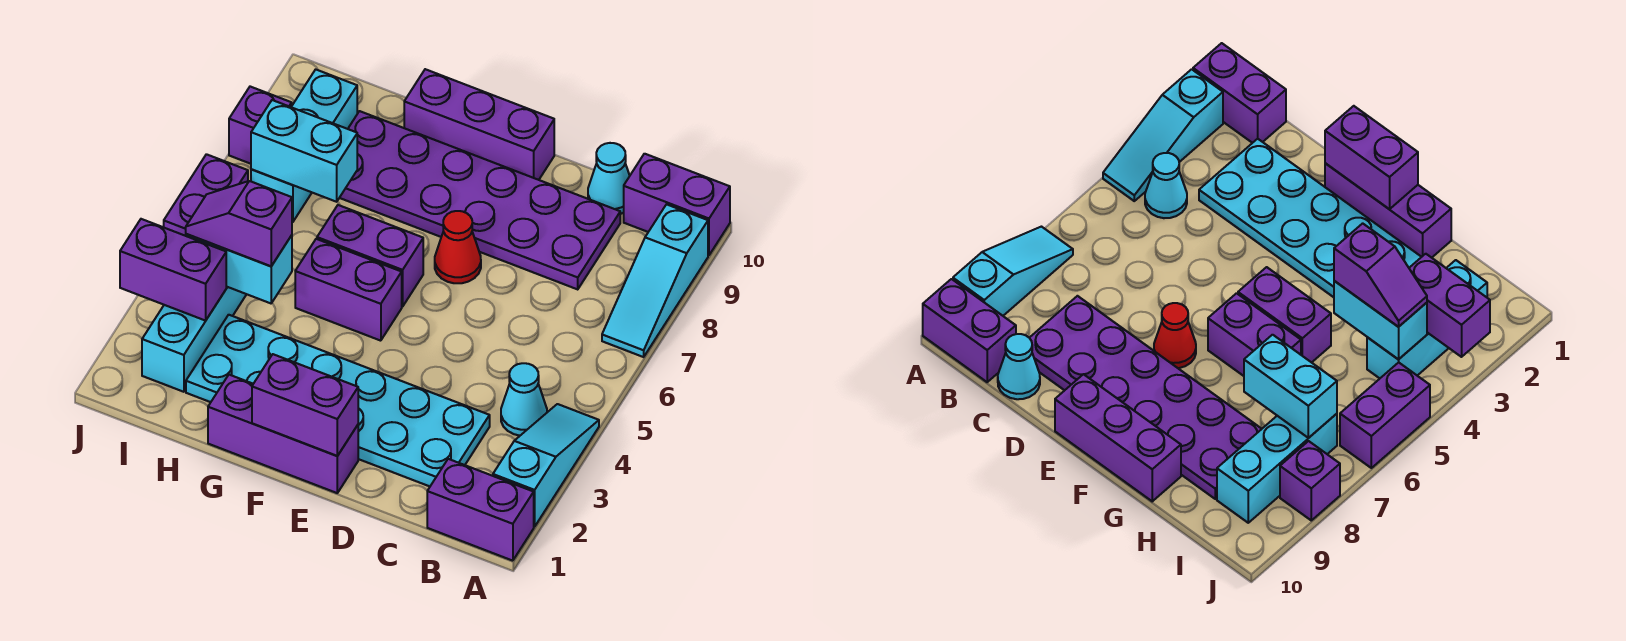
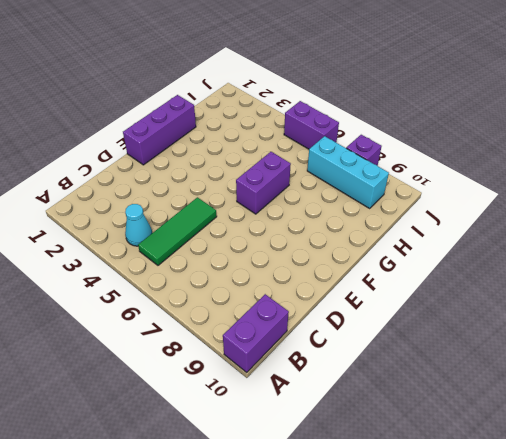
green tile B5:D5 level 1 -> none
none -> purple brick A1:B1 level 1
none -> cyan slope A2:A4 level 1 top 2
none -> cyan slope A7:A9 level 1 top 9

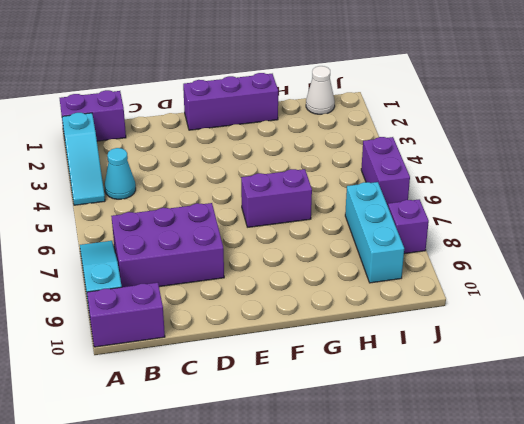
purple brick B7:D8 level 1 -> purple plate C8:H9 level 1
white cone I1 level 1 -> none
none -> cyan plate C2:H3 level 1
none -> cyan cone C10 level 1
none -> red cone E7 level 1

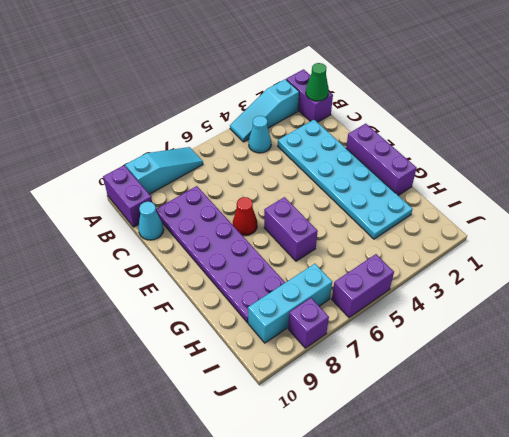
green cone B1 level 2 -> none
none -> purple brick E10:G10 level 1
none -> purple brick F5:G5 level 1
none -> cyan brick I2:I4 level 1

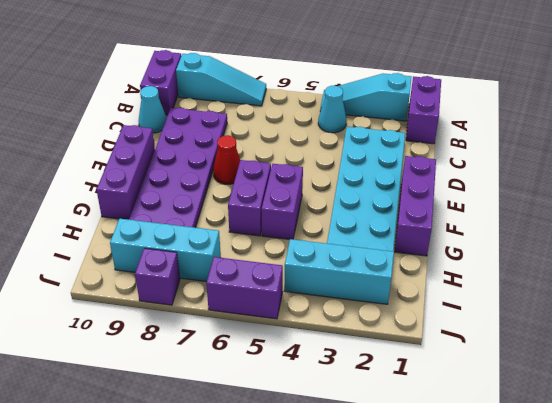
none -> purple brick E1:F1 level 2
none -> cyan brick H4:I4 level 2
none -> cyan brick H7:I7 level 2

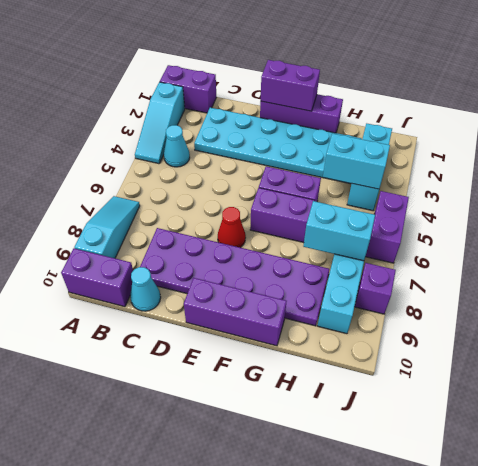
none -> purple brick I3:J3 level 2
none -> purple slope H4:I4 level 3 top H

